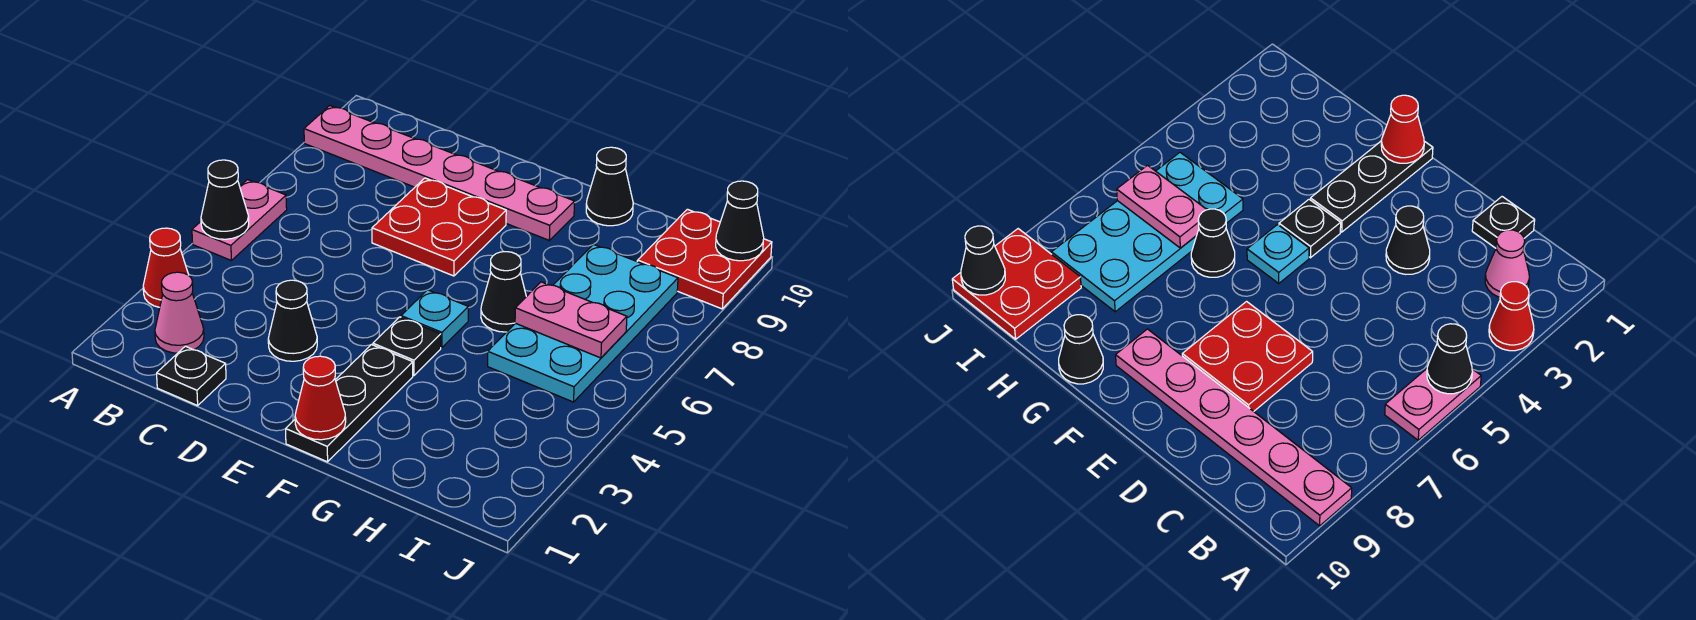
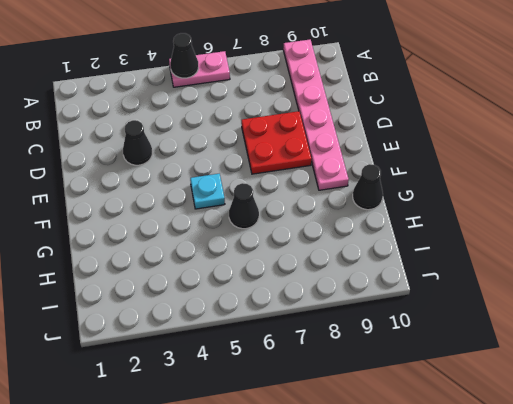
none -> red cone A3 level 1
none -> pink cone B2 level 1
none -> black plate C1 level 1

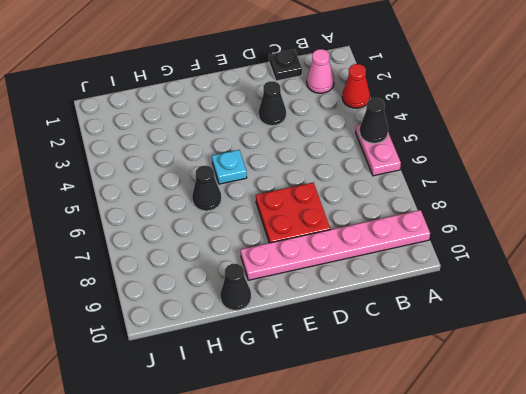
none -> black plate F1:F3 level 1
none -> black plate F4 level 1
none -> cyan plate H5:I8 level 1

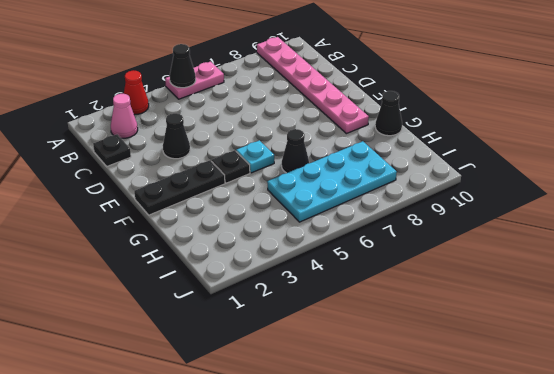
none -> red plate D7:E8 level 1
none -> red plate I9:J10 level 1
none -> red cone F1 level 2

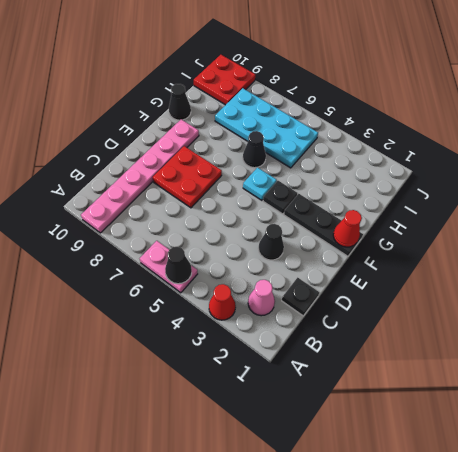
none -> pink plate H6:I6 level 2
none -> black cone J10 level 2

